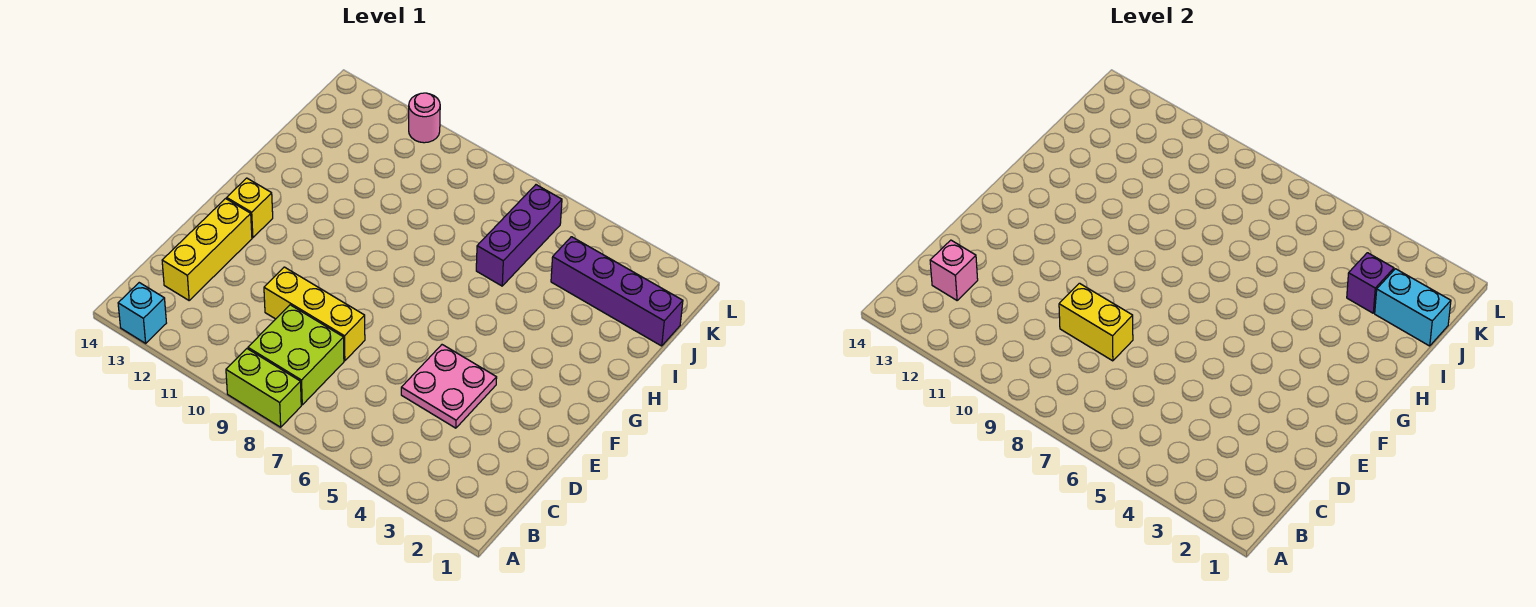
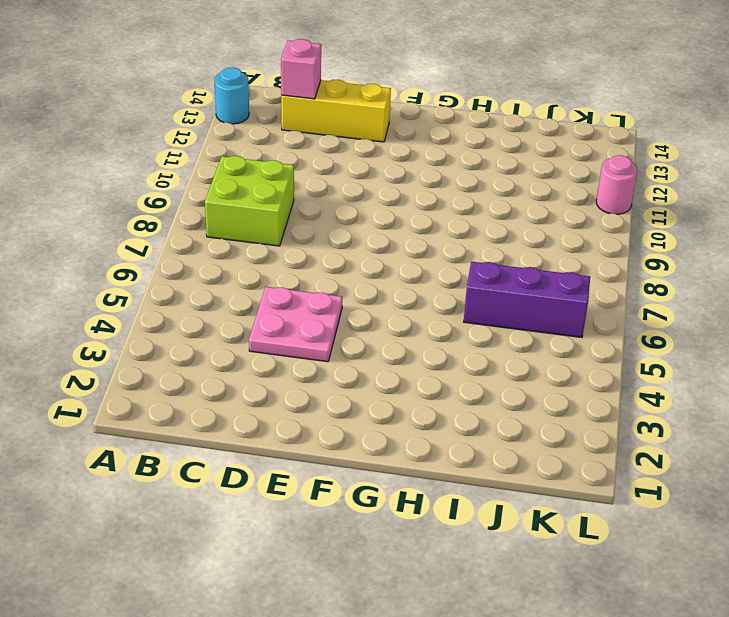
cyan round brick A13 level 1 -> cyan brick A13 level 1
none -> lime brick A8:A9 level 1
none -> yellow brick D8:D10 level 1
none -> yellow brick F13 level 1

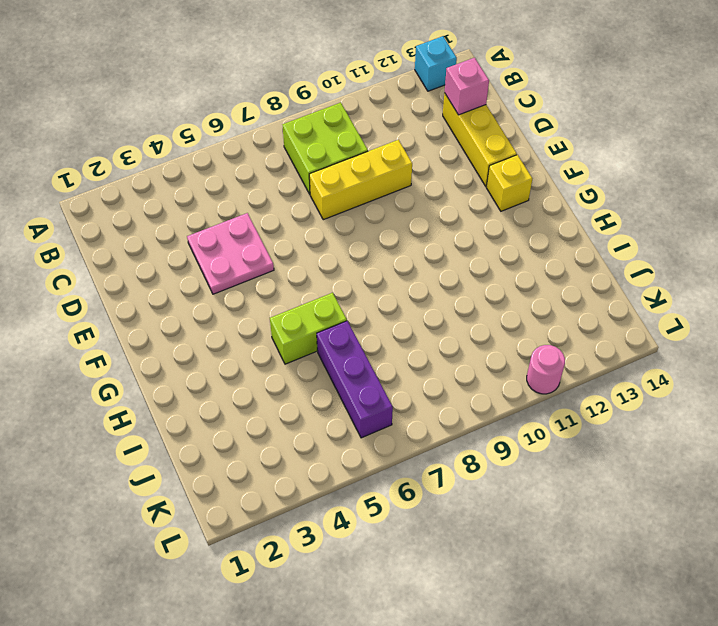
lime brick H5:H6 level 1 -> lime brick A8:A9 level 1
none -> purple brick J1:J4 level 1
none -> yellow brick D8:D9 level 2
none -> cyan brick J1:J2 level 2

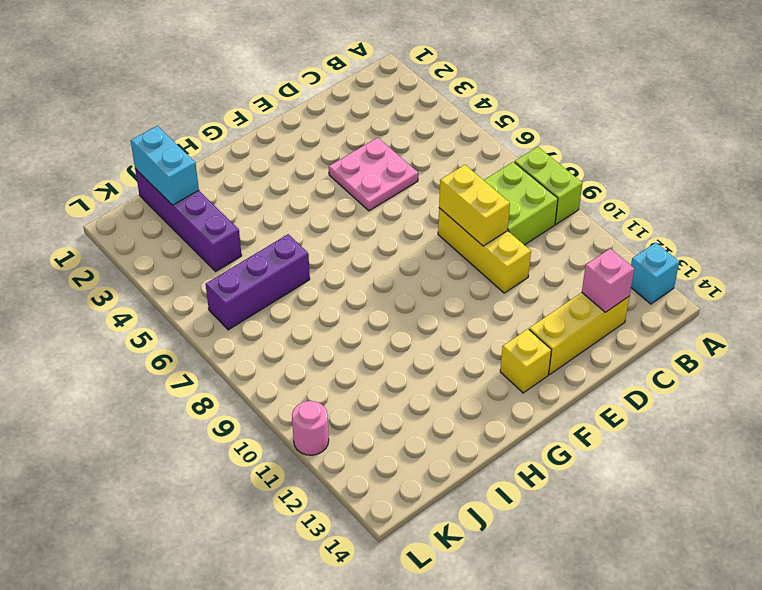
none -> purple brick J3 level 2

